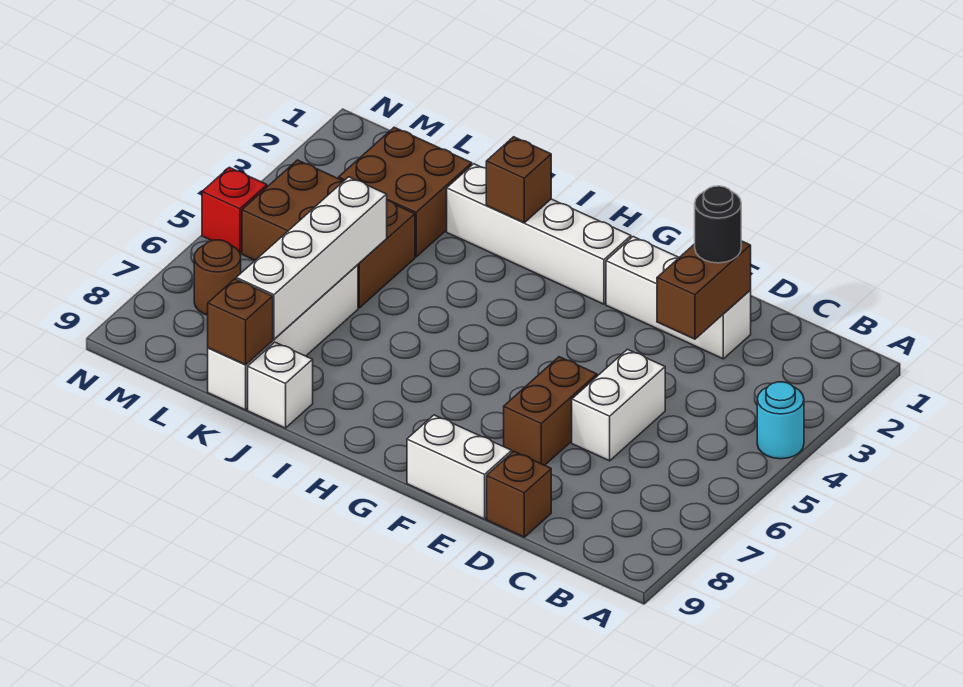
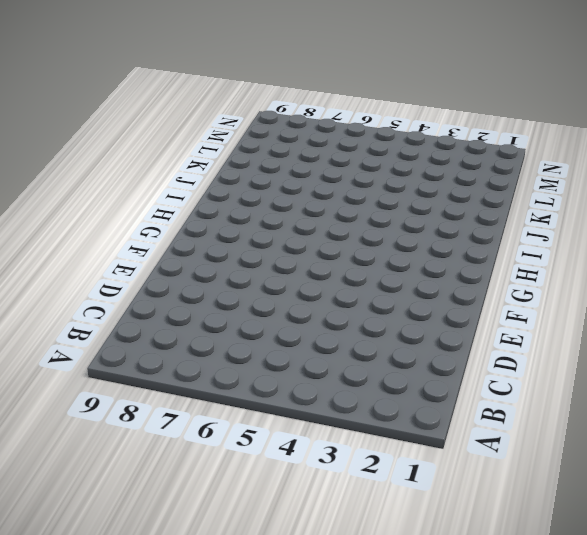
none -> cyan round brick A4 level 1
none -> white brick D2:F2 level 1
none -> white brick D5:D6 level 1

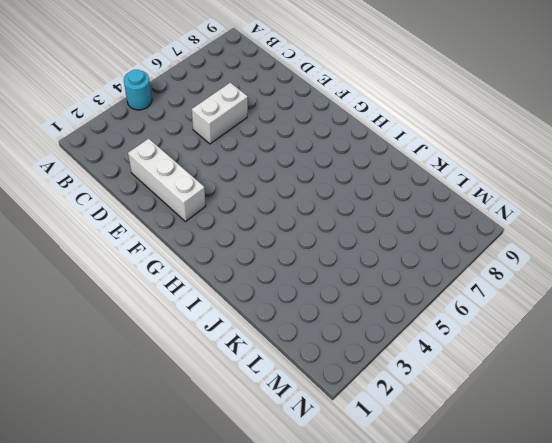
none -> brown brick D9 level 1
none -> brown brick E6:E7 level 1
none -> white brick E9:F9 level 1

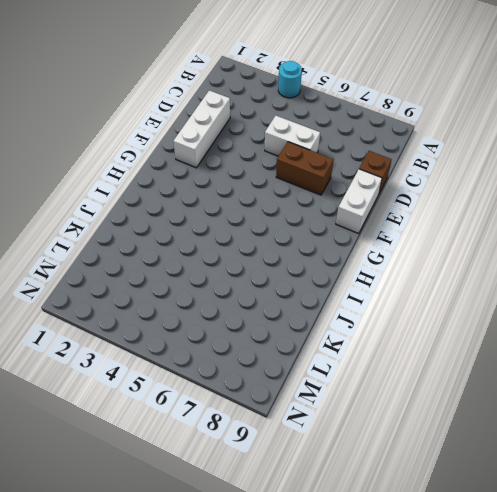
none -> white brick G2:J2 level 1
none -> white brick J9 level 1
none -> brown brick K2:L3 level 1

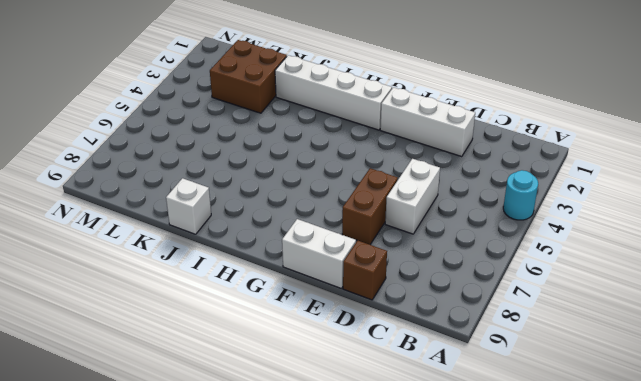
none -> brown brick K4:M5 level 1
none -> white brick K6:K9 level 1
none -> brown round brick M7 level 1

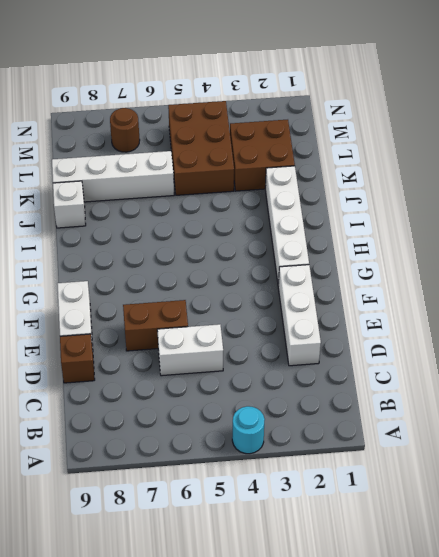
none -> red brick N5 level 1
none -> brown brick D2:D3 level 2
none -> brown brick I2 level 2

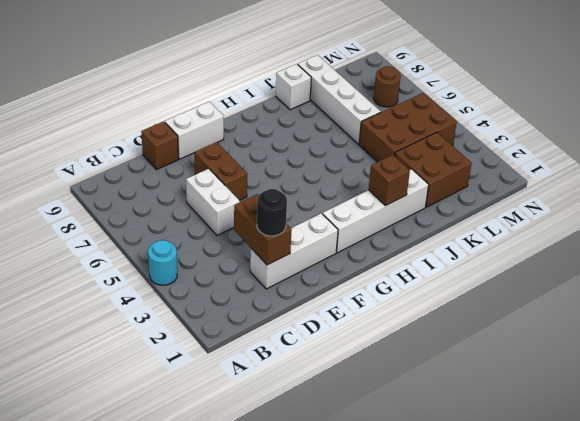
none -> red brick N5 level 1
none -> white brick K5:K8 level 2
none -> brown brick K9 level 2

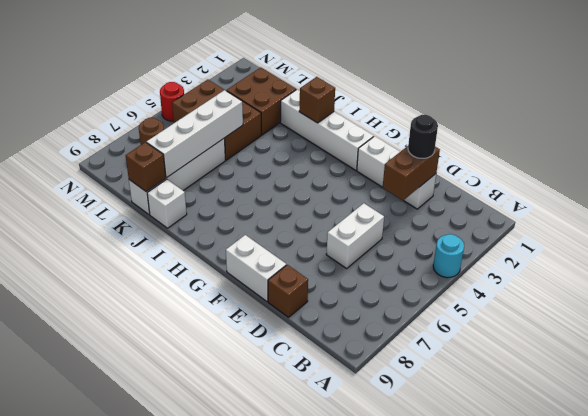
red round brick N5 level 1 -> red brick N5 level 1
none -> brown brick E6:E7 level 1

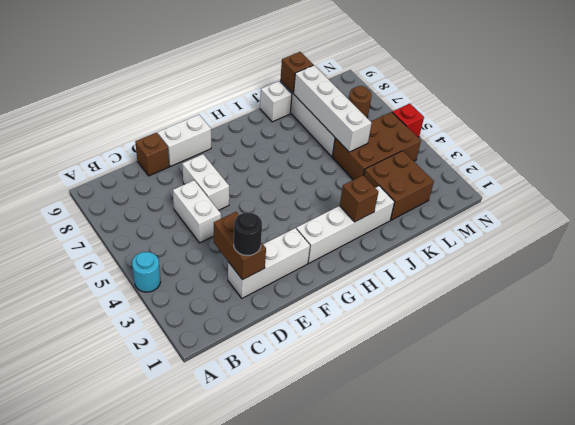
white brick E6:E7 level 1 -> brown brick E6:E7 level 1

